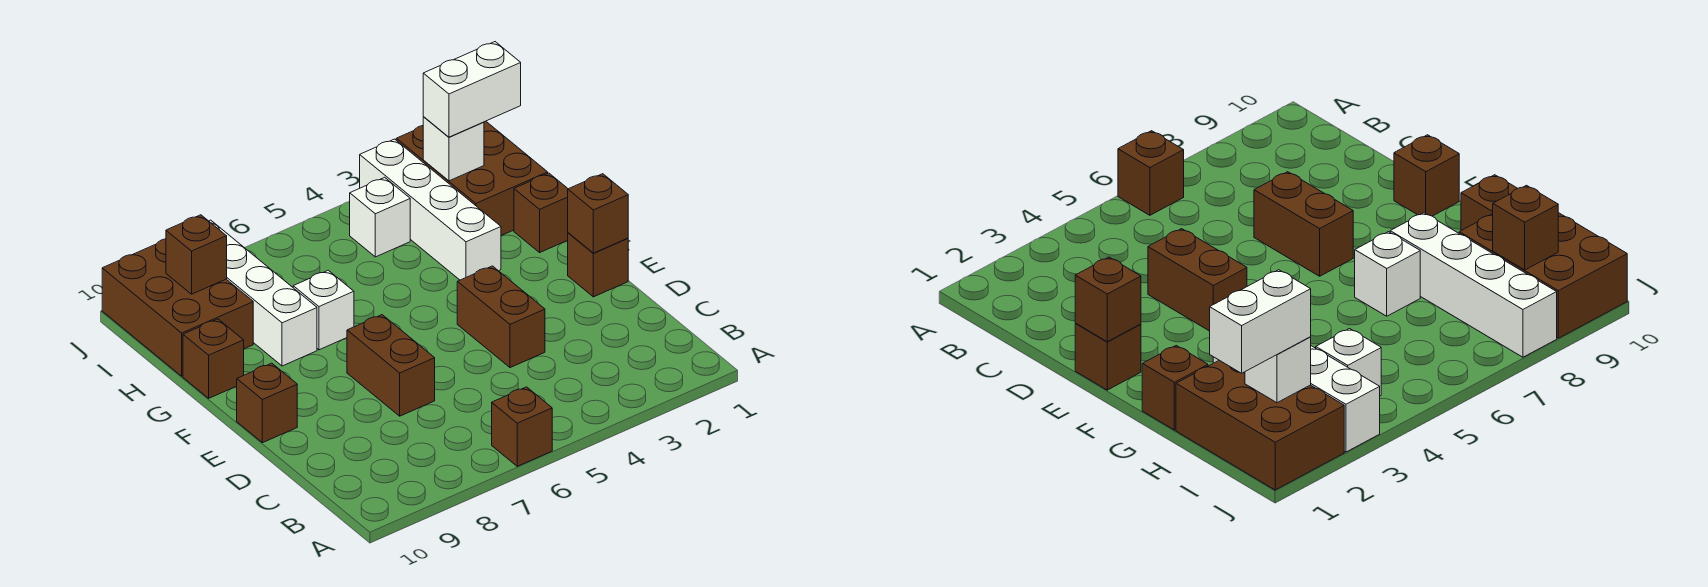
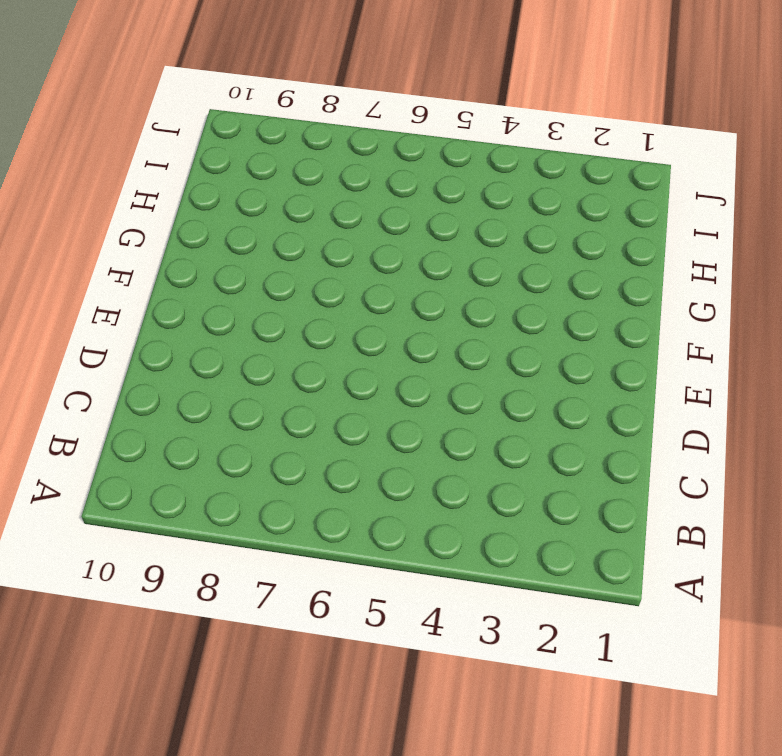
none -> brown brick A6 level 1
none -> brown brick D4:E4 level 1
none -> brown brick D7:E7 level 1

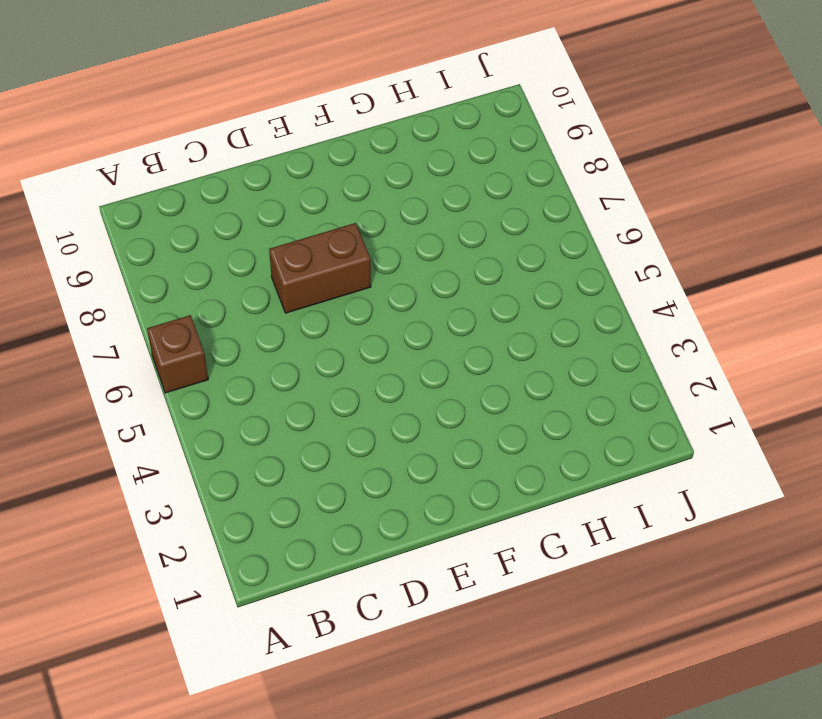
none -> brown brick D4:E4 level 1
none -> brown brick E1 level 1
none -> brown brick E10 level 1

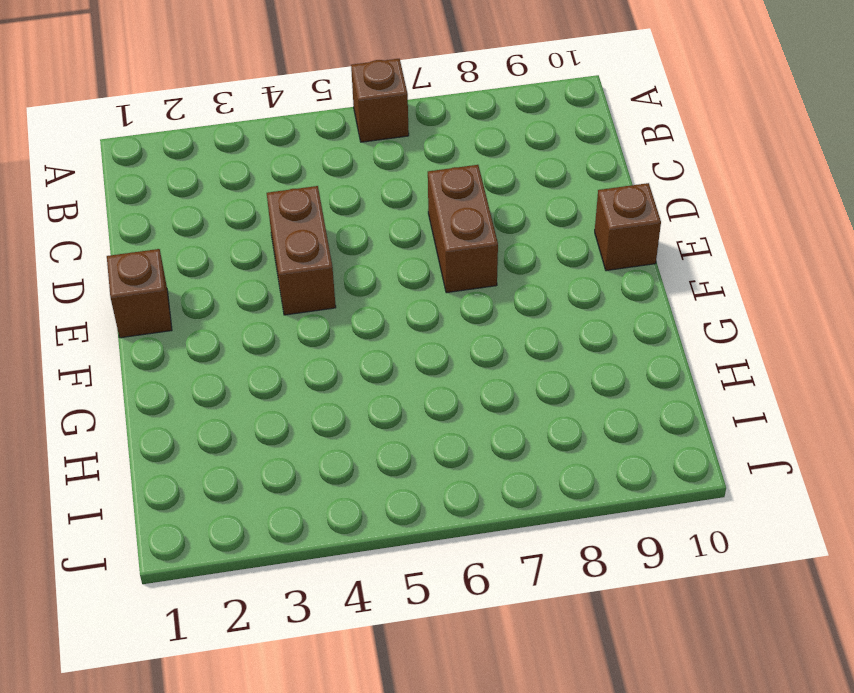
none -> brown brick G1 level 1
none -> white brick G3:J3 level 1
none -> white brick G7 level 1

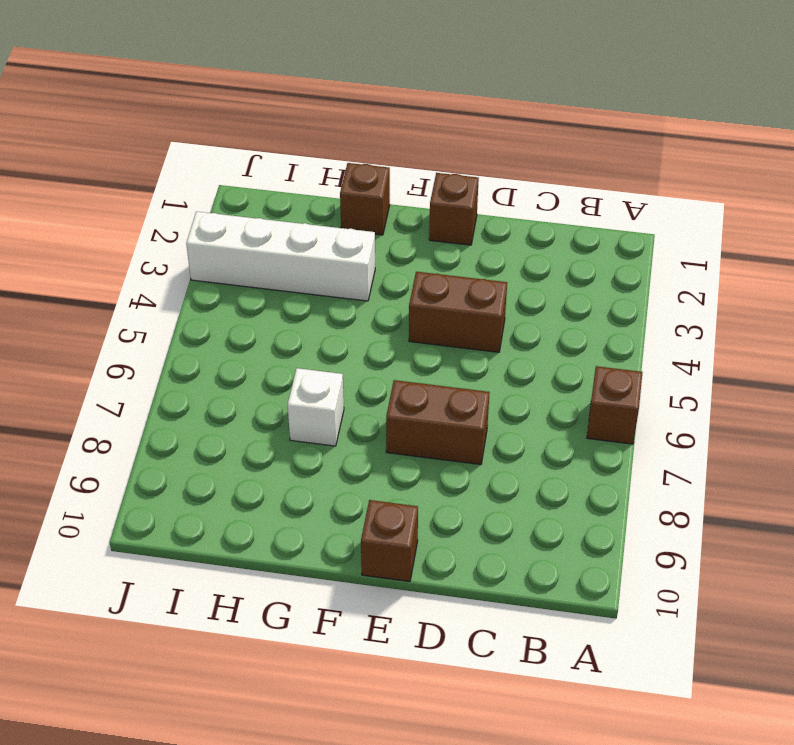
none -> white brick G8:J8 level 1
none -> brown brick G10 level 1
none -> brown brick H1:J2 level 1

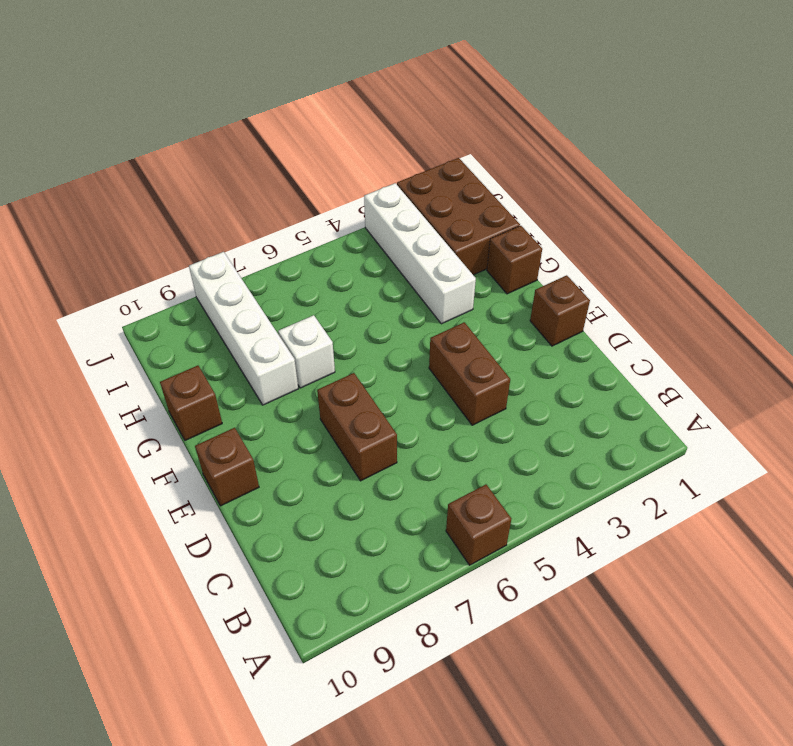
none -> brown brick H9:J10 level 1
none -> white brick I4 level 1
none -> brown brick E1 level 2

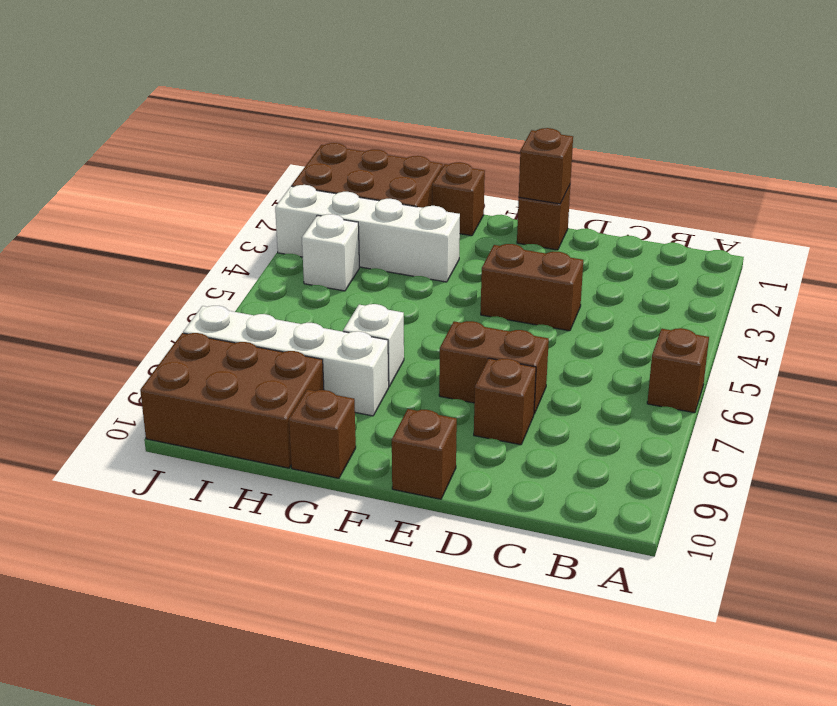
brown brick D8 level 1 -> brown brick I9 level 2
none -> white brick I2 level 2
none -> white brick I1:I2 level 3

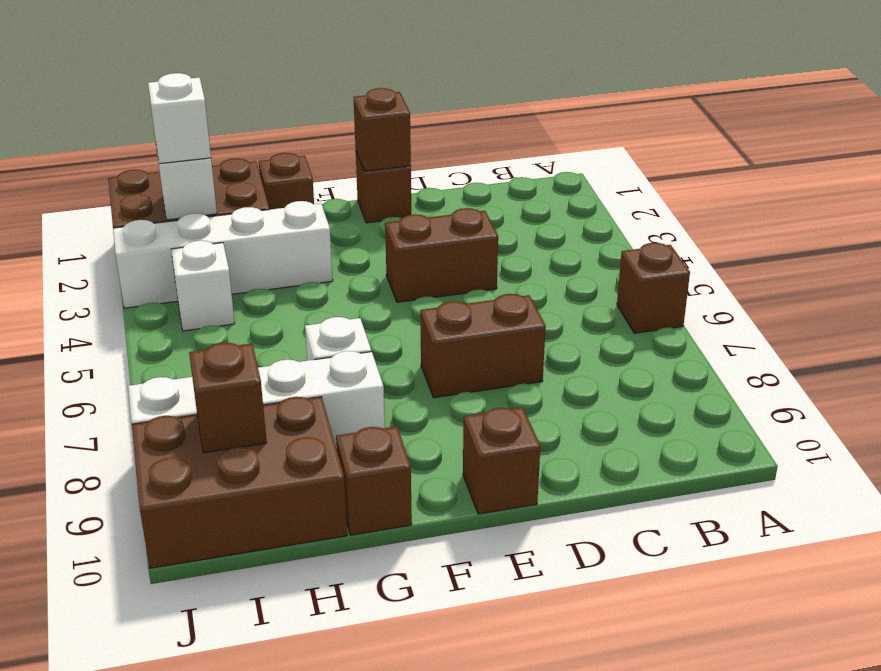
white brick I2 level 3 -> white brick I1:I2 level 3

